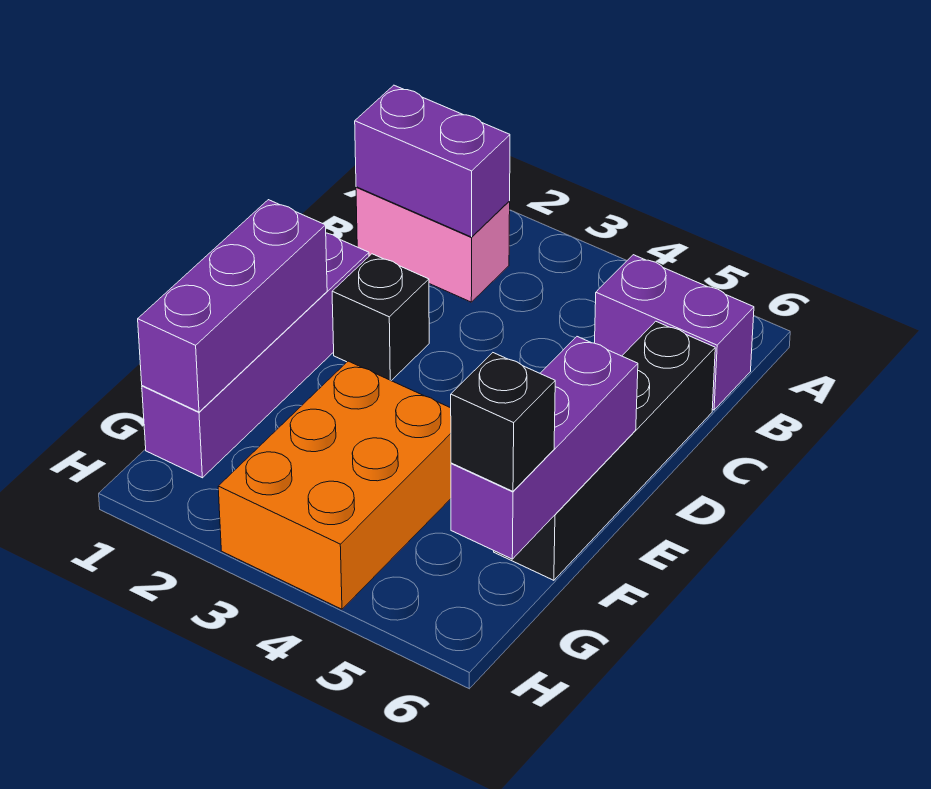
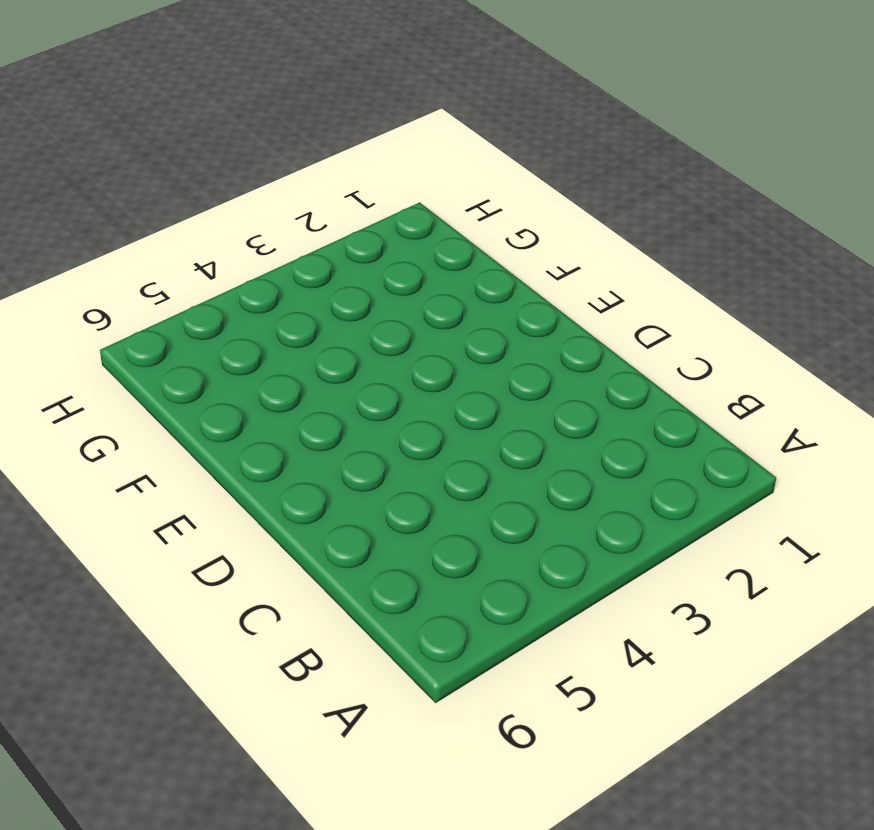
none -> pink brick B1:B2 level 1
none -> purple brick B5:B6 level 1

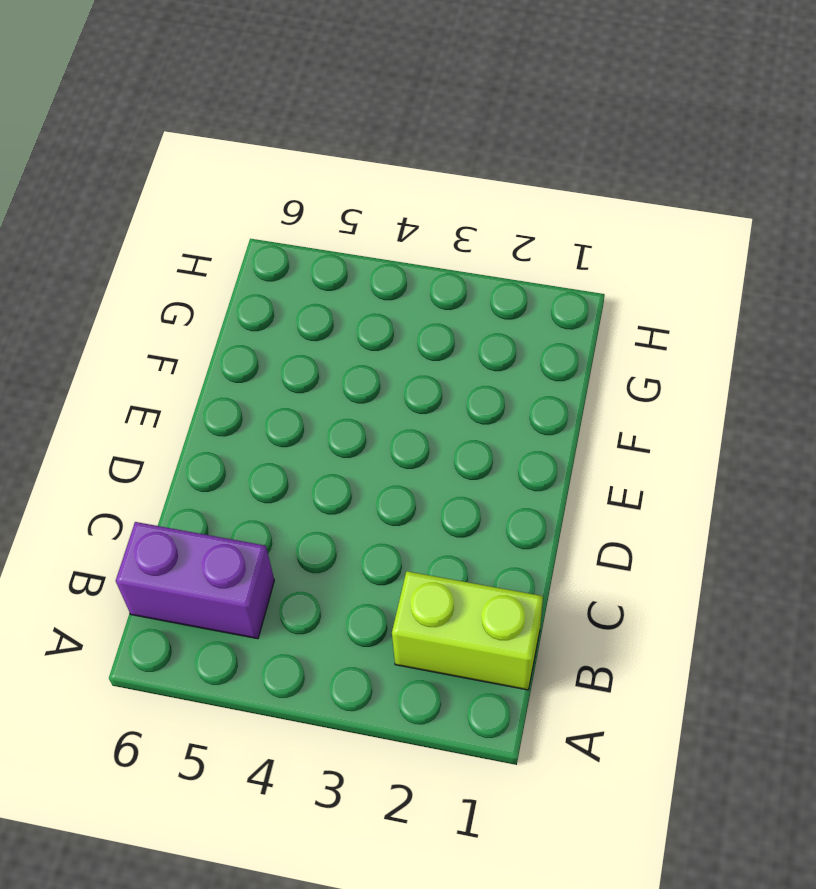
lime brick B1:B2 level 1 -> pink brick B1:B2 level 1
none -> black brick C6:F6 level 1
none -> purple brick D1:G1 level 1

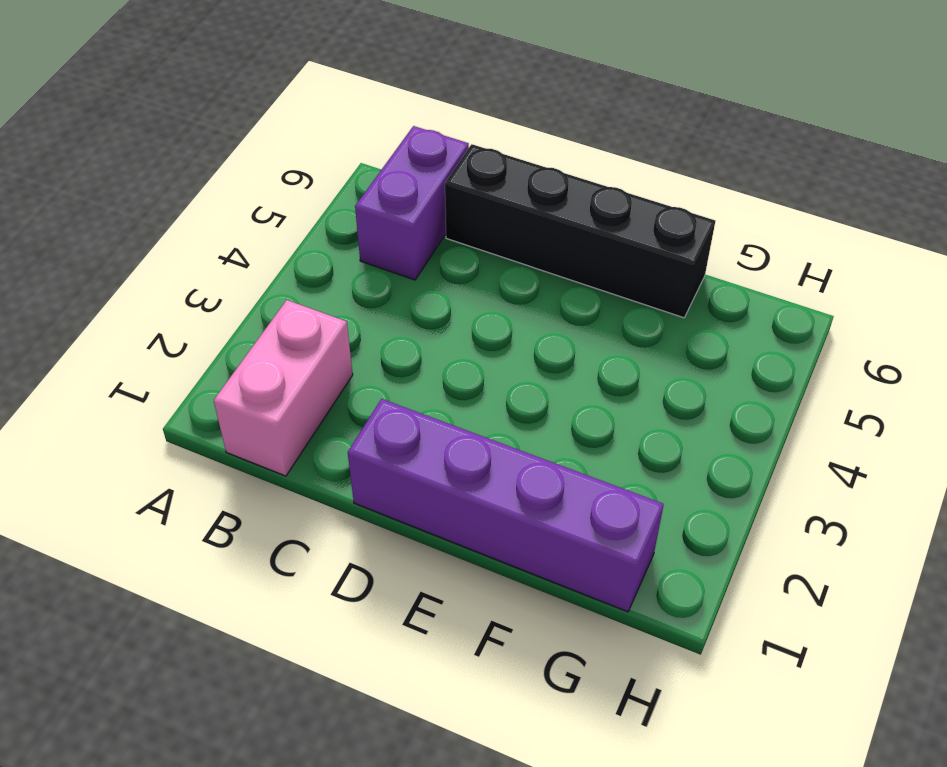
none -> black brick D2 level 1
none -> orange brick F3:H4 level 1

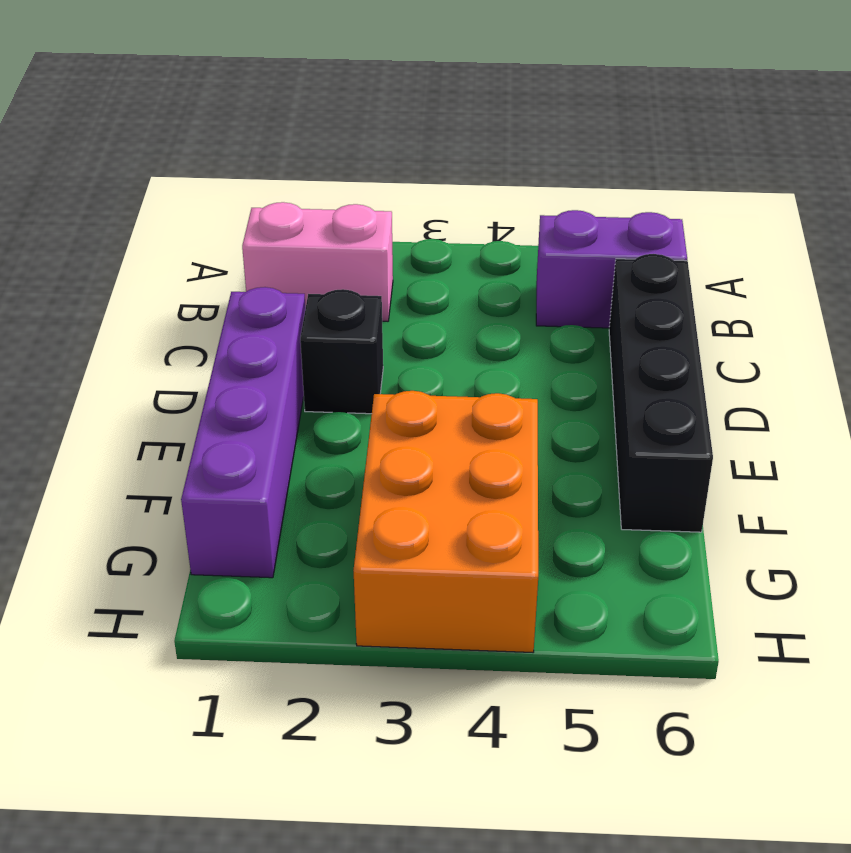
none -> purple brick B1:B2 level 2
none -> purple brick E1:G1 level 2

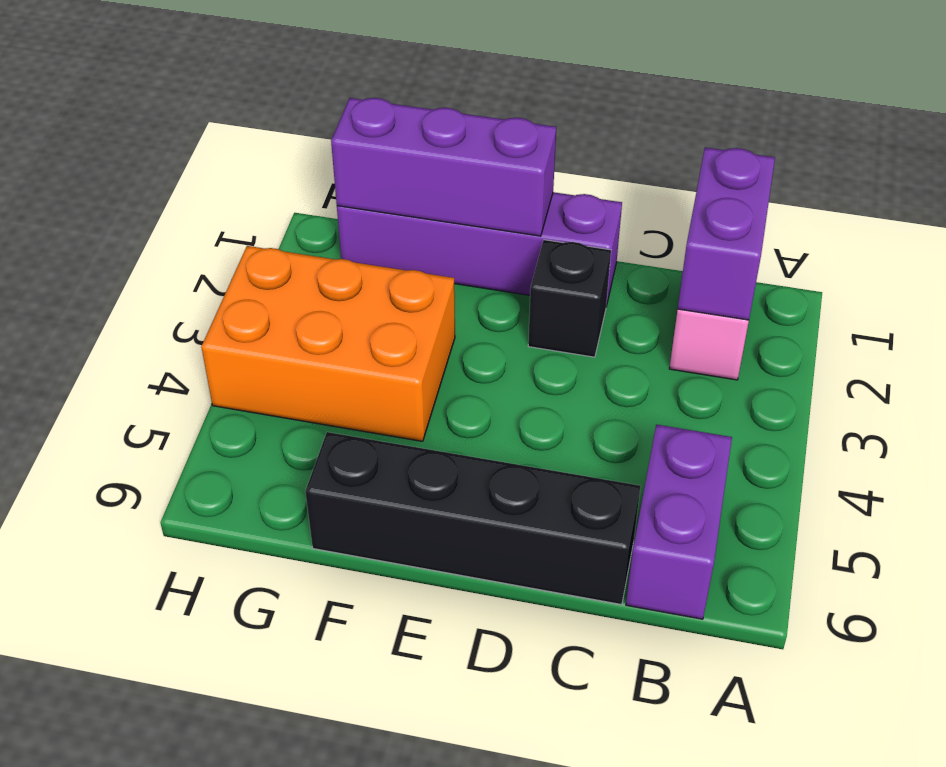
none -> purple brick E6:G6 level 2
none -> black brick G6 level 3

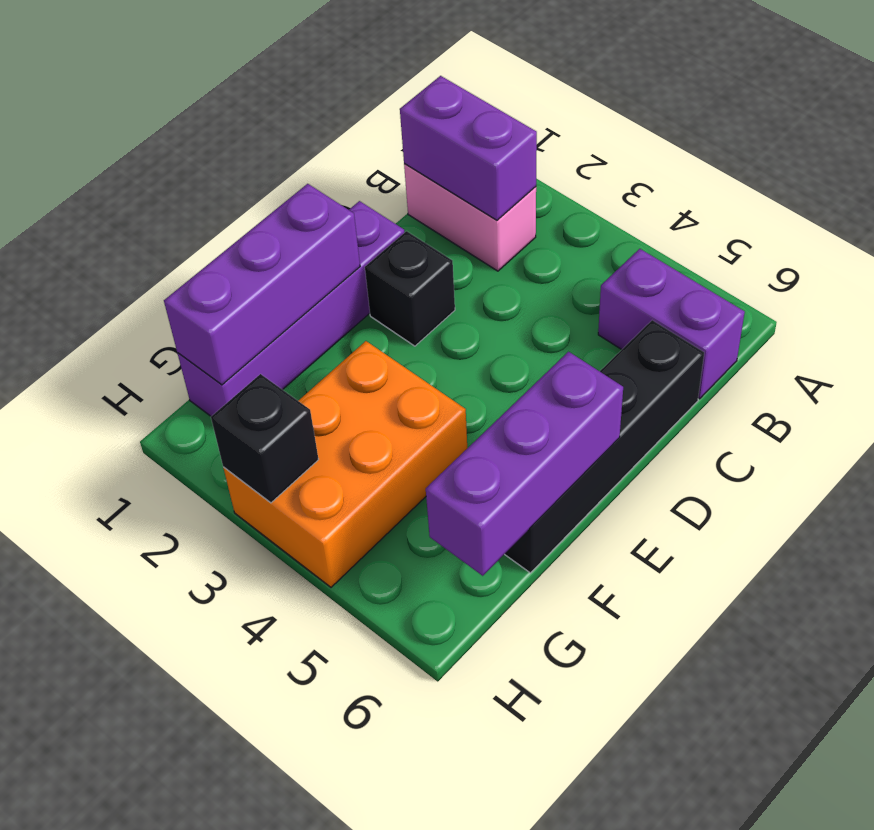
black brick H3 level 2 -> black brick G6 level 3

